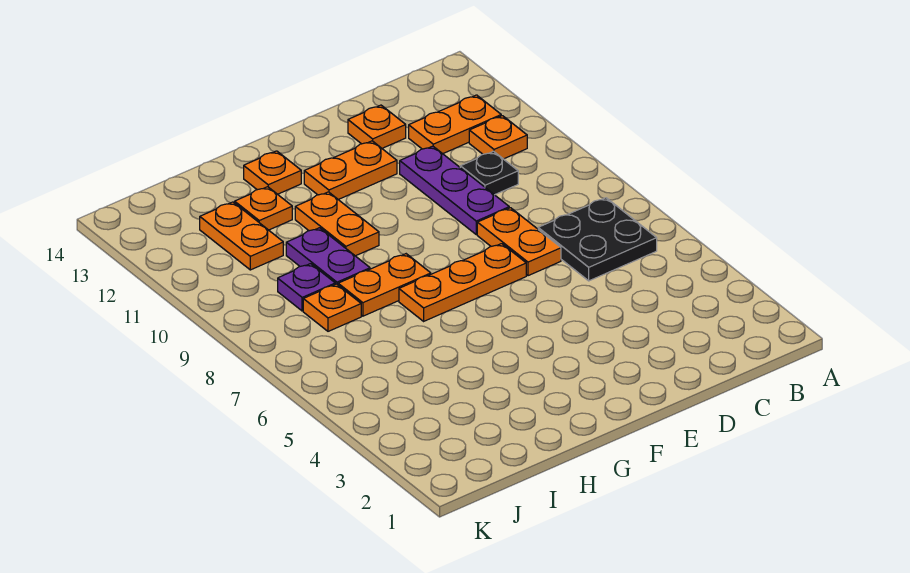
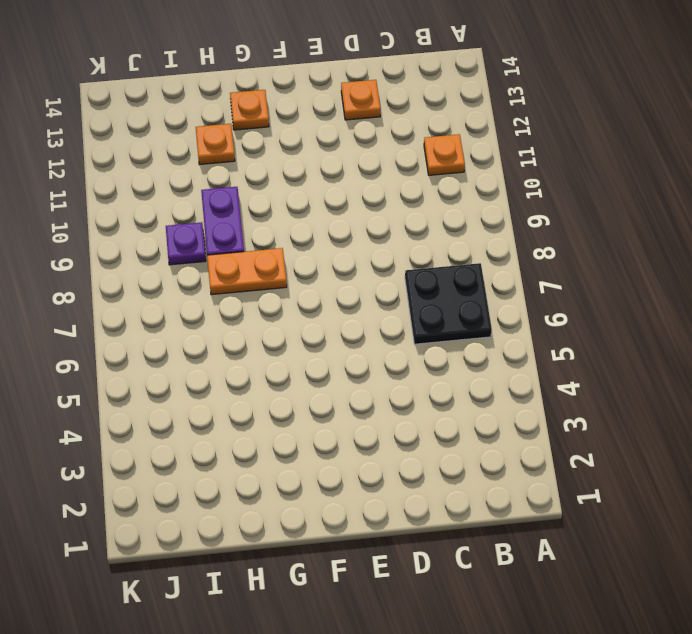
none -> orange plate B12:C12 level 1
none -> black plate C10 level 1
none -> orange plate D7:D8 level 1

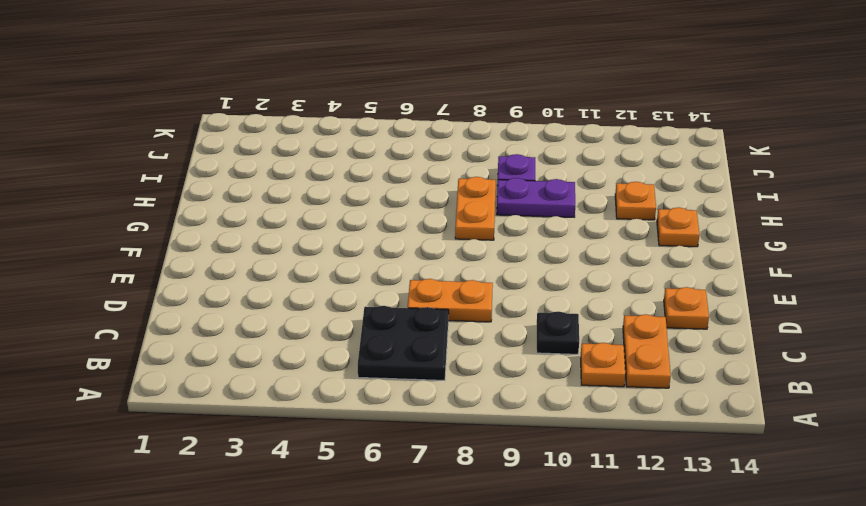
none -> purple plate D9:D11 level 1
none -> orange plate E7:G7 level 1
none -> orange plate E12:F12 level 1

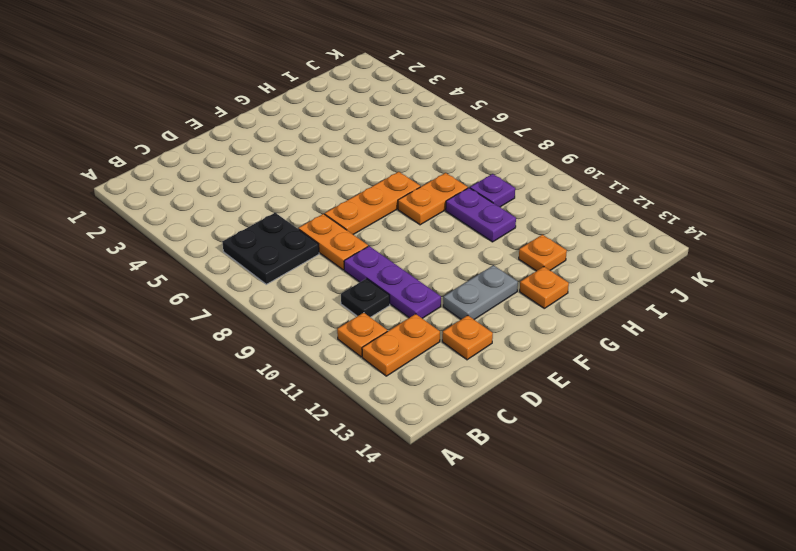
grey plate E12:F12 level 1 -> orange plate E12:F12 level 1
none -> orange plate G10:G11 level 1
none -> orange plate I8 level 1
none -> orange plate I11:I12 level 1

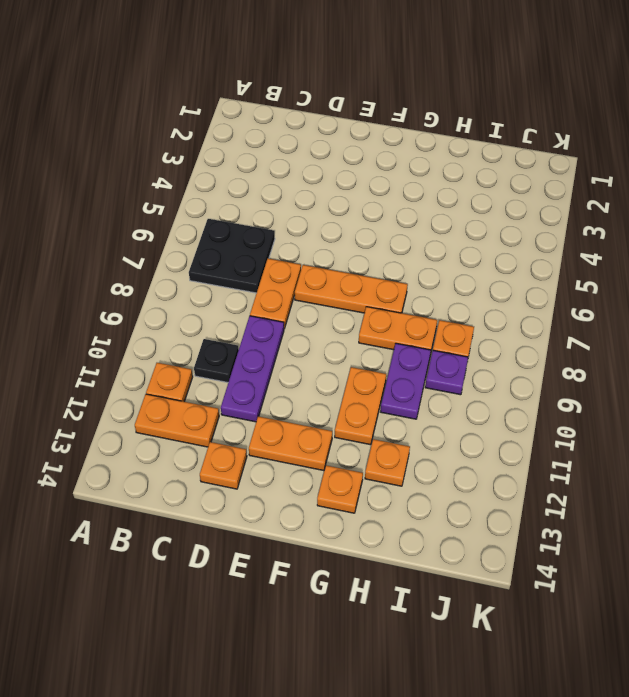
none -> orange plate I11:I12 level 1

